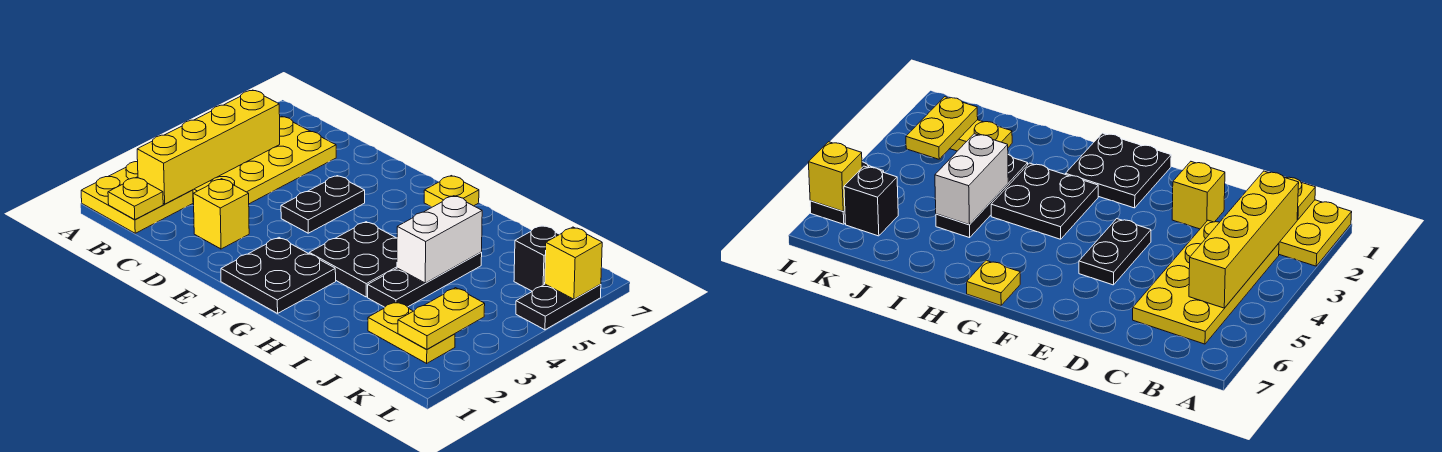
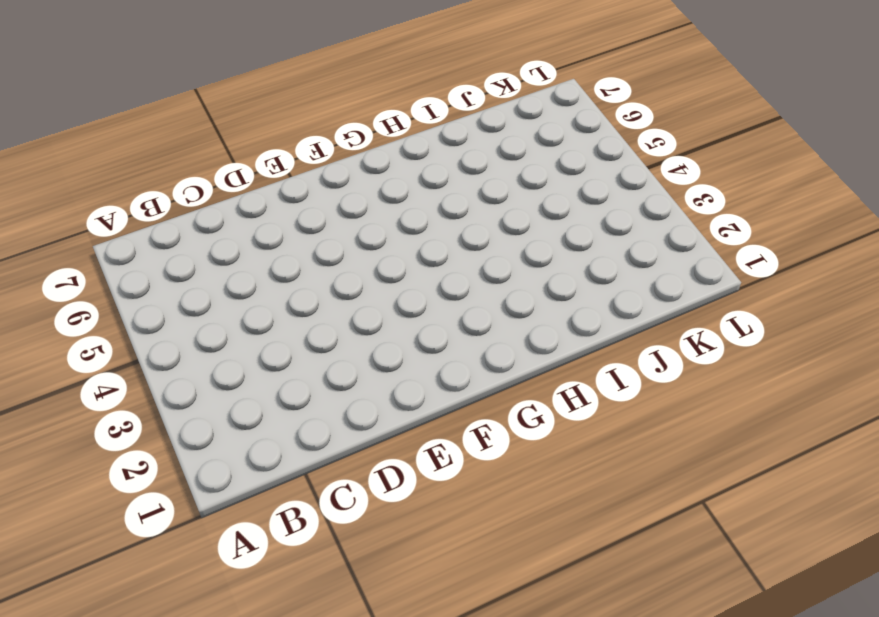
none -> yellow plate A1:B2 level 1
none -> yellow plate B3:C6 level 1
none -> yellow brick D2 level 1

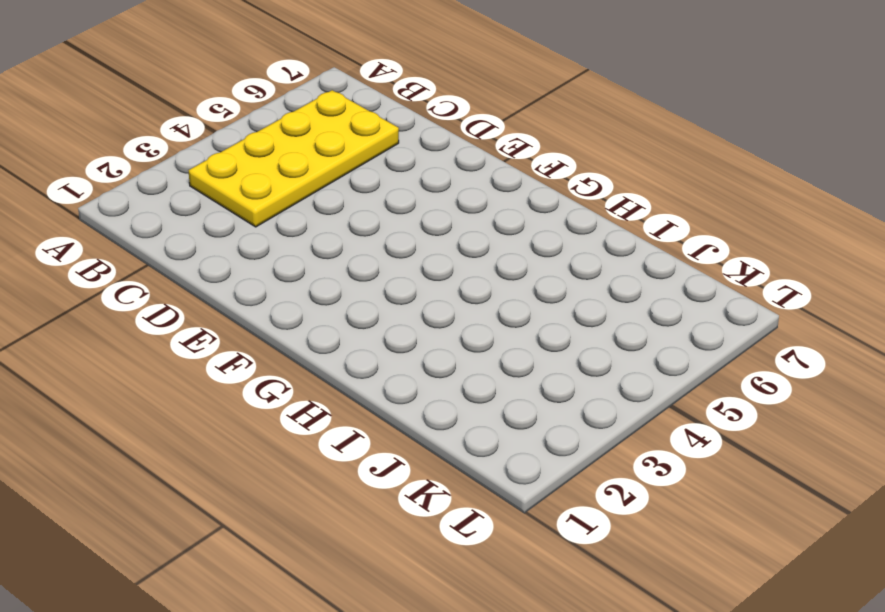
none -> yellow plate A1:B2 level 1
none -> yellow brick D2 level 1
none -> black plate E4:E5 level 1

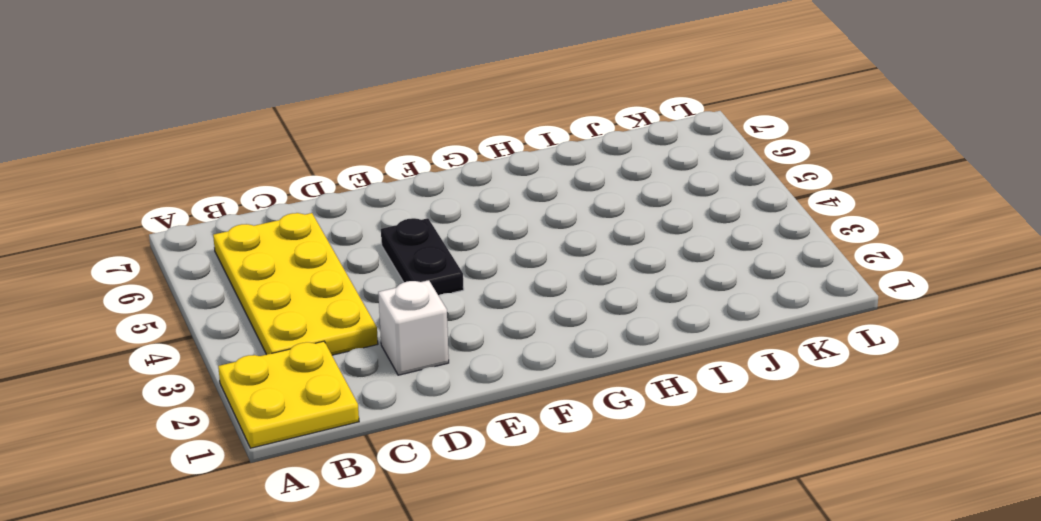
white brick D2 level 1 -> yellow brick D2 level 1
none -> black plate F1:G2 level 1
none -> black plate G3:H4 level 1
none -> yellow plate G7 level 1

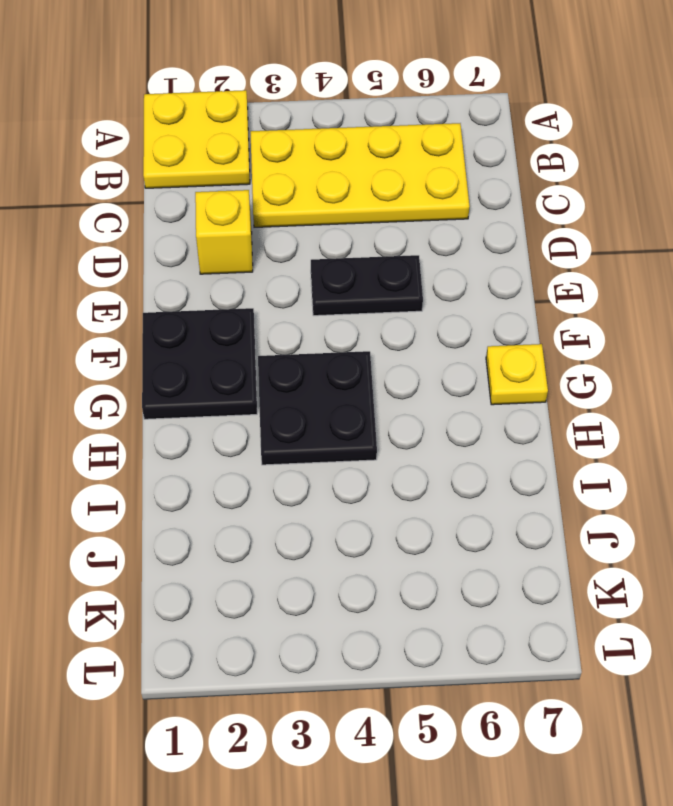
none -> black plate I3:I5 level 1
none -> yellow plate J2:K2 level 1
none -> black brick K6 level 1

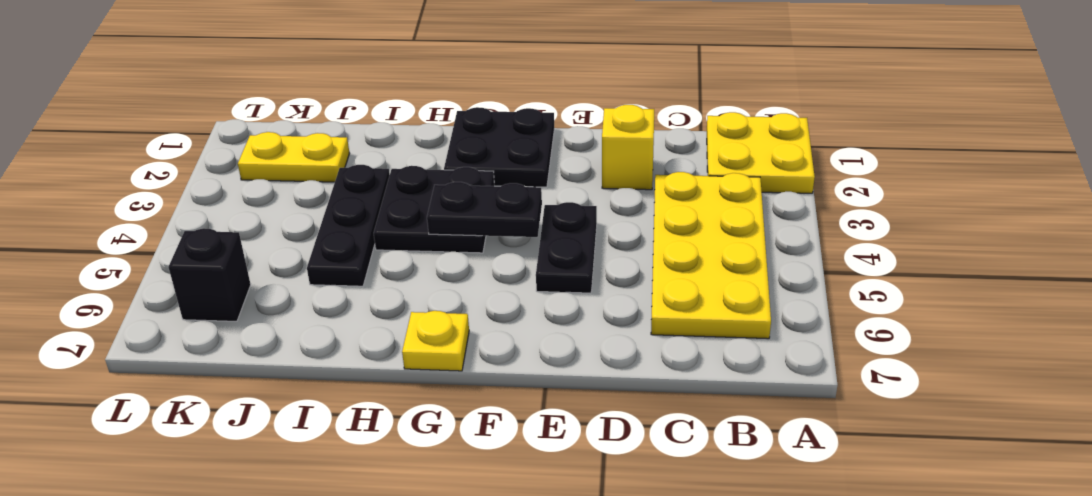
black plate F4:G4 level 2 -> black plate L5:L6 level 1
none -> yellow plate B1 level 2
none -> yellow brick B2:B5 level 2
none -> white brick I4:I5 level 2

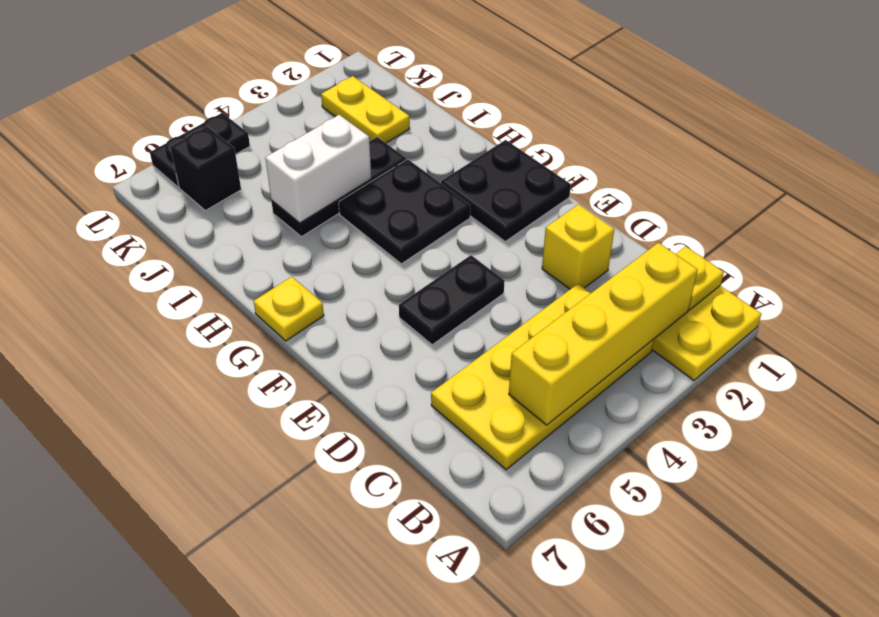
none -> yellow plate K2:K3 level 2
none -> yellow brick L6 level 2

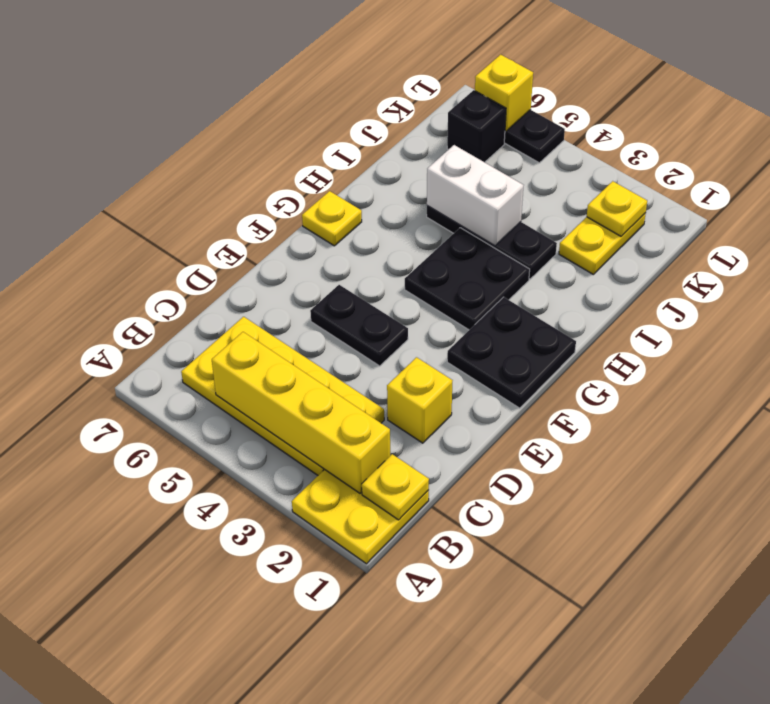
yellow plate K2 level 2 -> yellow plate K2:K3 level 2

